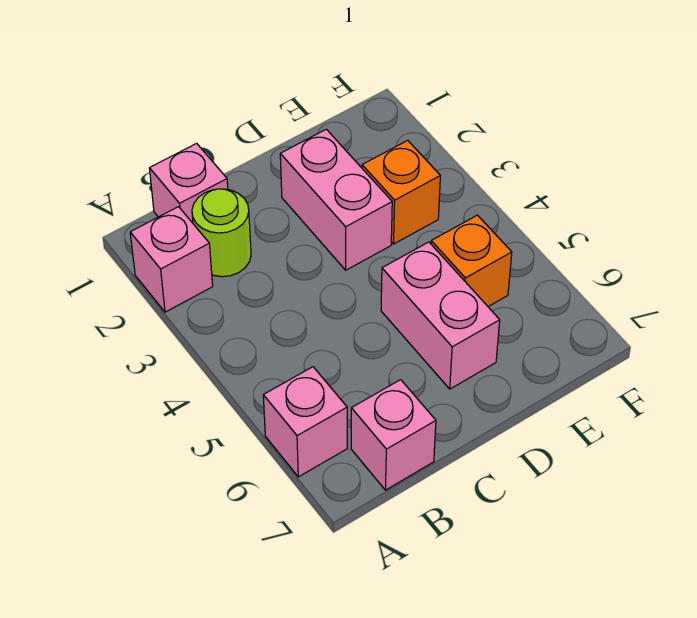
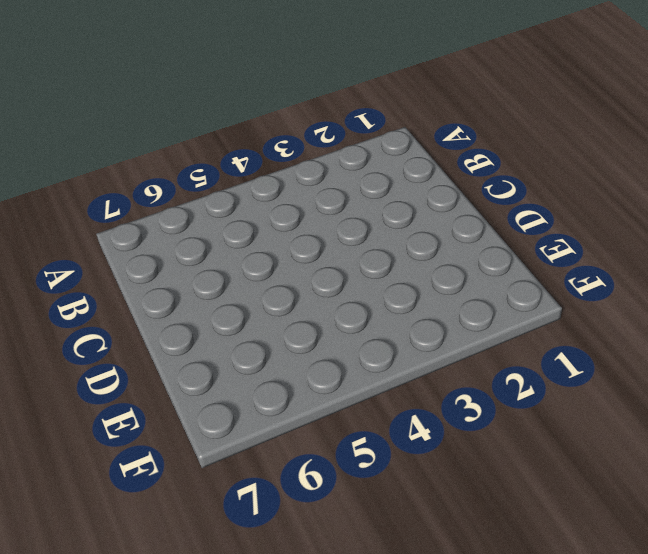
none -> pink brick A2 level 1
none -> pink brick A6 level 1

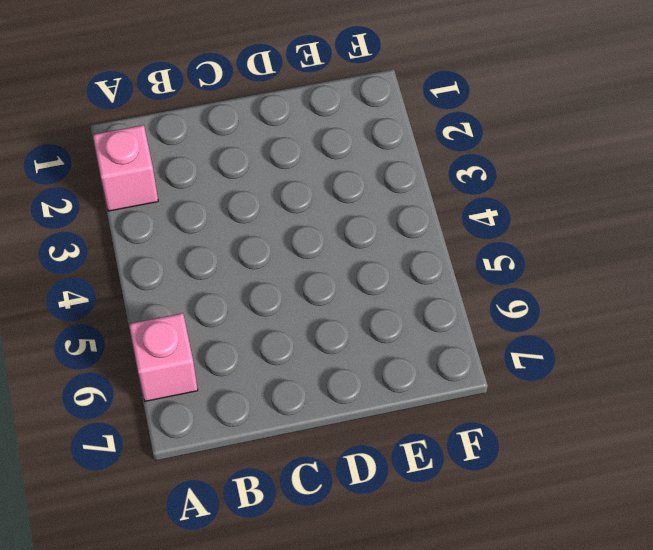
none -> pink brick B1 level 1
none -> lime round brick B2 level 1

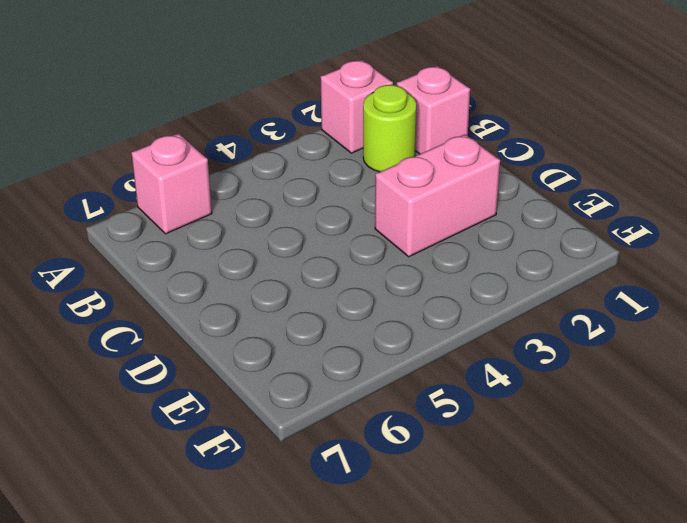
none -> pink brick B7 level 1
none -> pink brick D5:D6 level 1

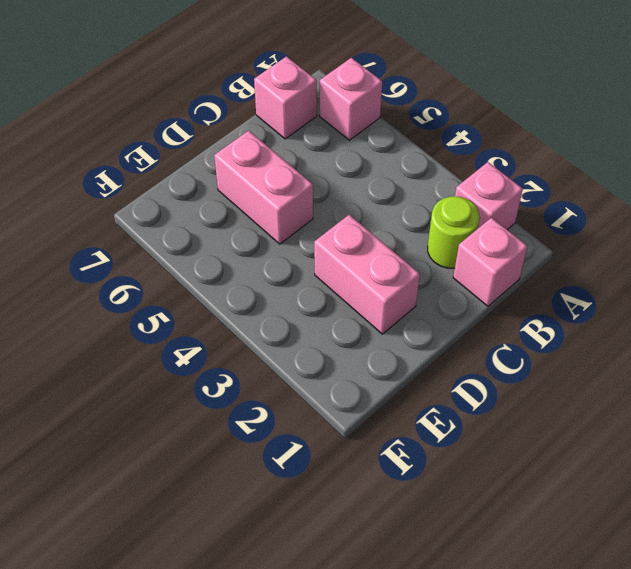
none -> orange brick E3 level 1
none -> orange brick E5 level 1

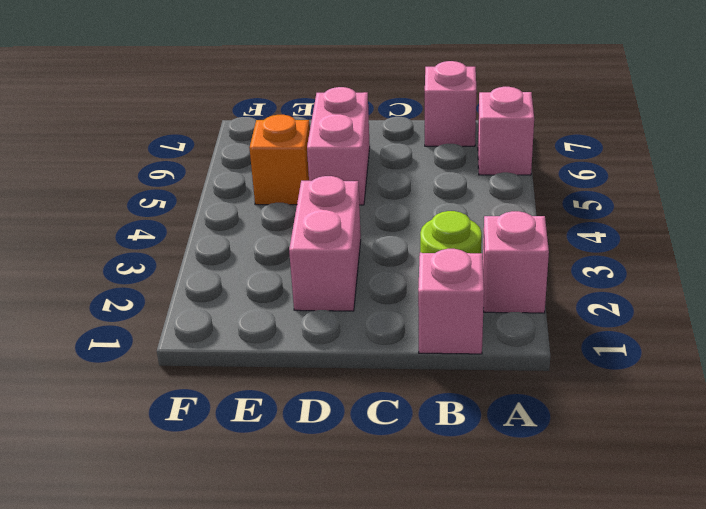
none -> orange brick E3 level 1

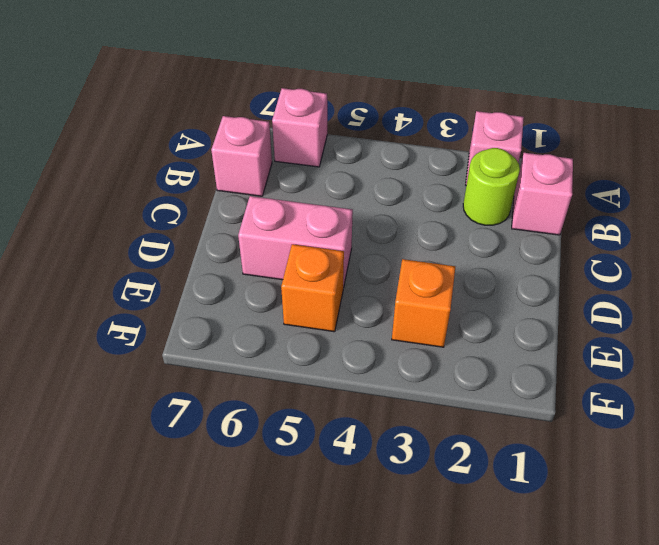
none -> pink brick D2:D3 level 1

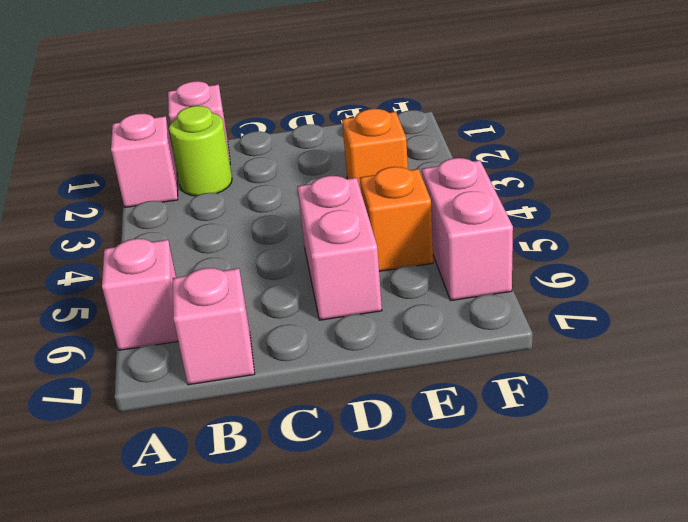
pink brick F5:F6 level 1 -> pink brick D2:D3 level 1

